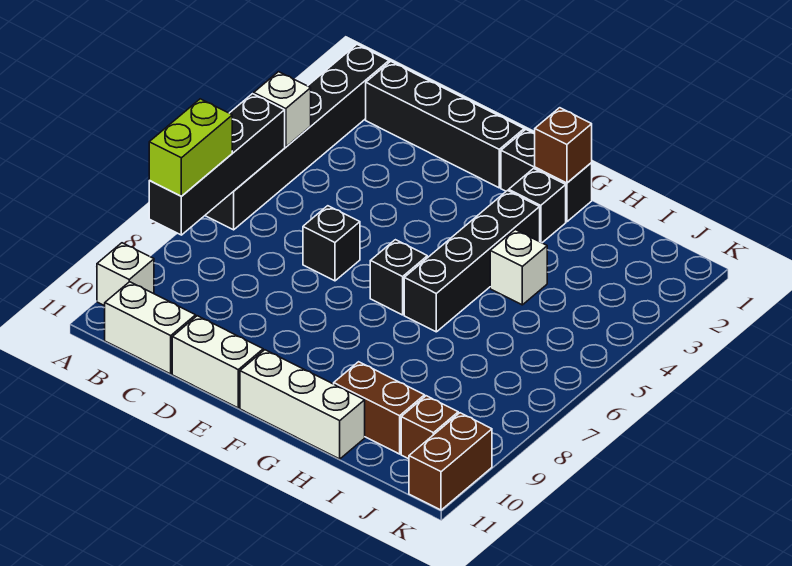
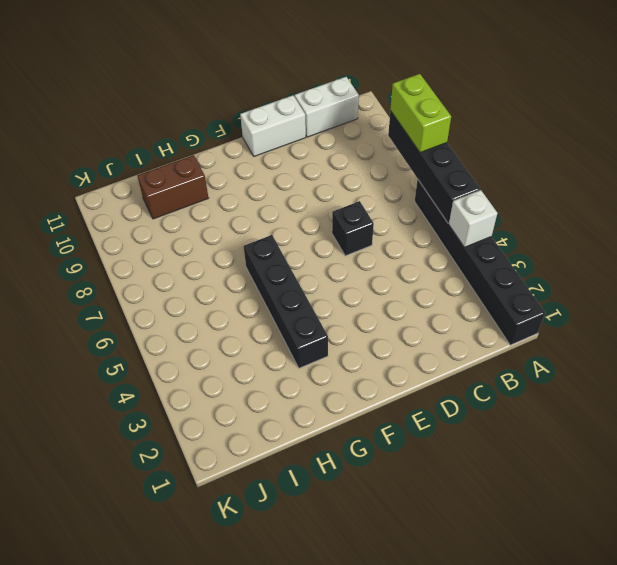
none -> white brick A10 level 1
none -> black brick B1:E1 level 1
none -> black brick F1:G1 level 1

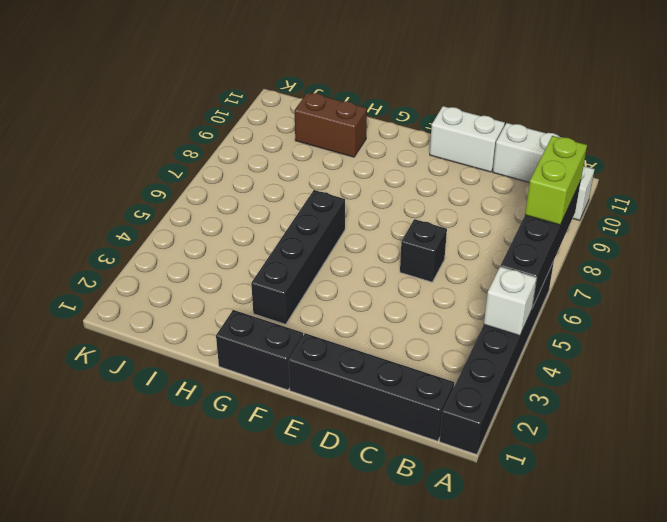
none -> black brick F6 level 1
none -> white brick F11:H11 level 1
none -> black brick G2 level 1

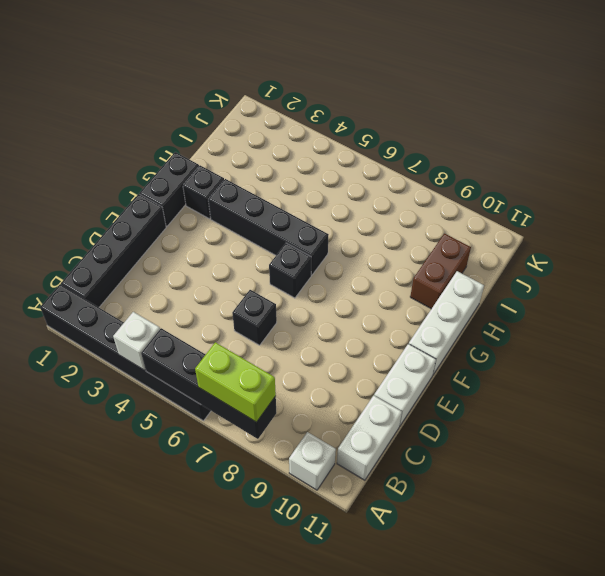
none -> white brick H4 level 1
none -> brown brick J10 level 1
none -> brown brick K10:K11 level 1

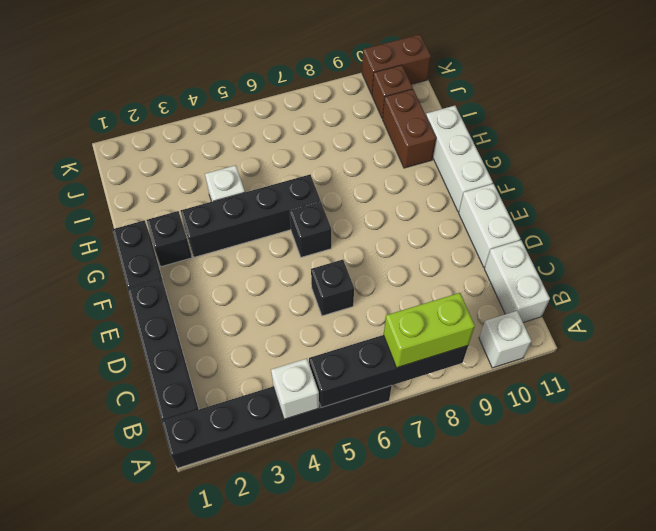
none -> brown brick G1 level 2

